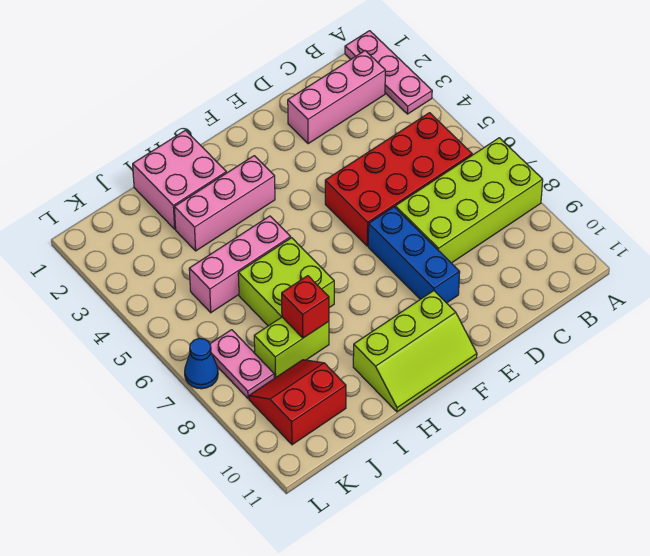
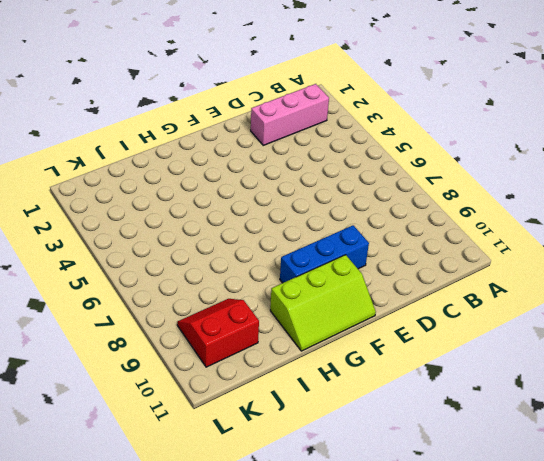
blue brick E9:G9 level 1 -> blue brick E7:E9 level 1
none -> pink plate A1:A3 level 1
none -> lime brick A7:D8 level 1
none -> red brick B5:E6 level 1

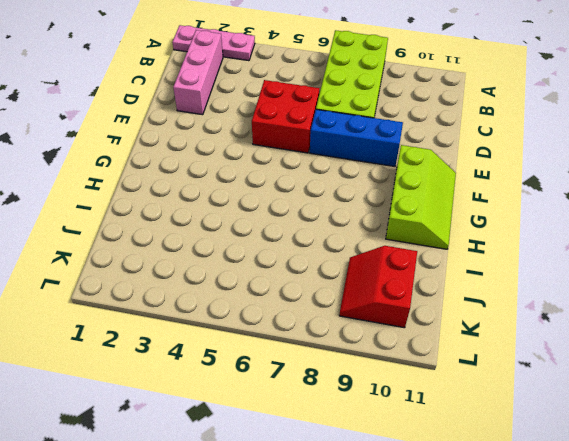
red brick D5:E6 level 1 -> red brick B5:E6 level 1
none -> pink brick G3:I3 level 1
none -> pink brick H1:I2 level 1
none -> pink brick H5:J5 level 1

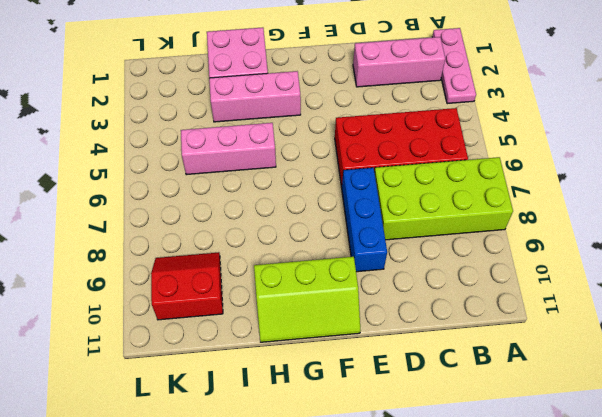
none -> lime brick H6:I7 level 1
none -> lime brick I8:J8 level 1
none -> pink plate K7:K8 level 1

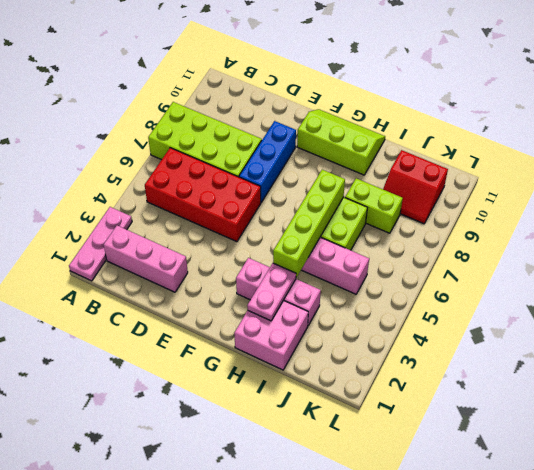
pink plate H2:H3 level 2 -> pink plate K7:K8 level 1
lime brick H4:H7 level 2 -> none
none -> blue cone L7 level 1
none -> red brick I8 level 2

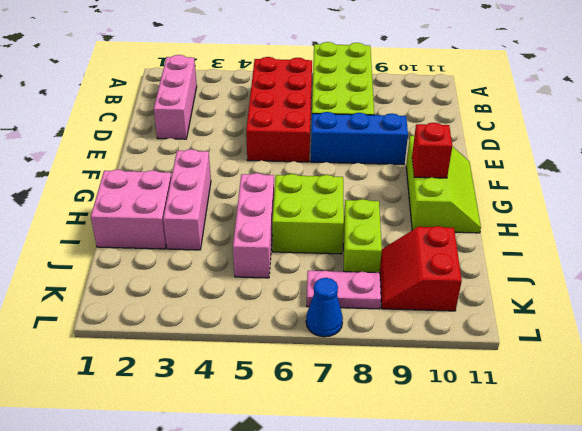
red brick G10 level 2 -> red brick I8 level 2
none -> pink plate A1:A3 level 1

